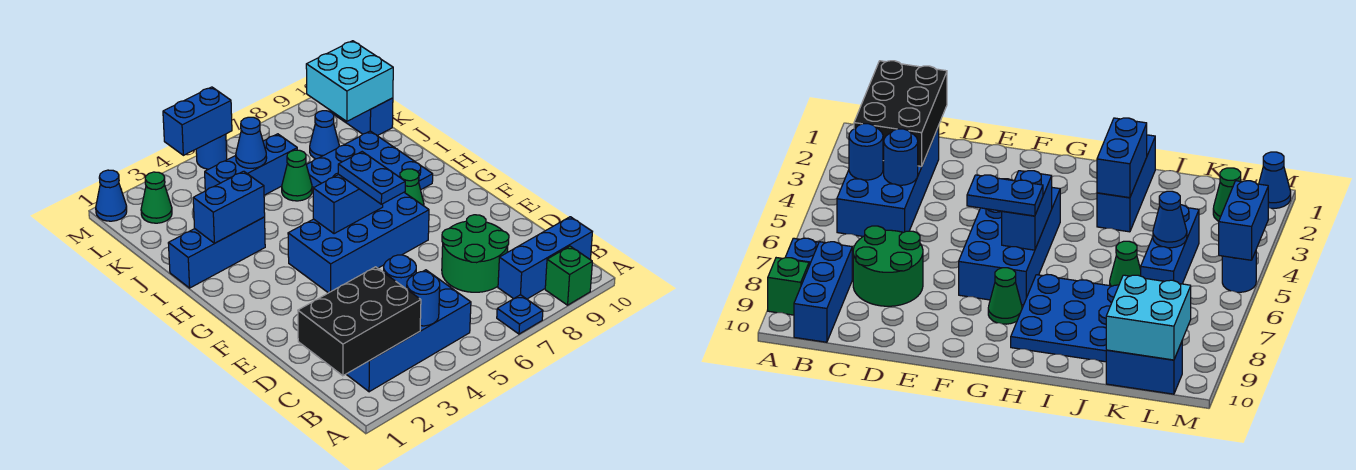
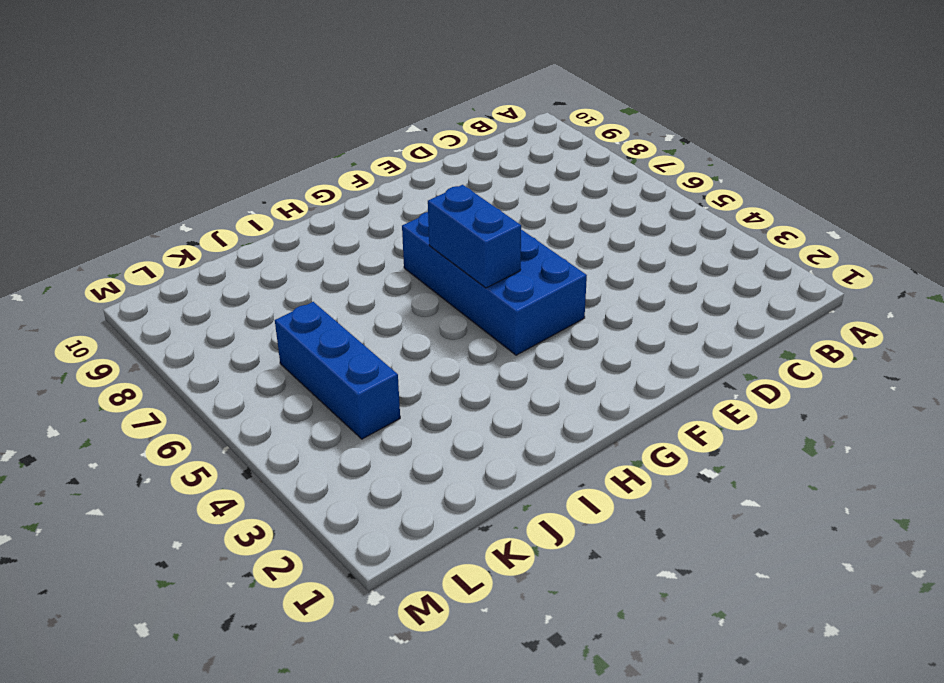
none -> blue plate A7 level 1
none -> green brick A9 level 1
none -> blue brick B2:C5 level 1

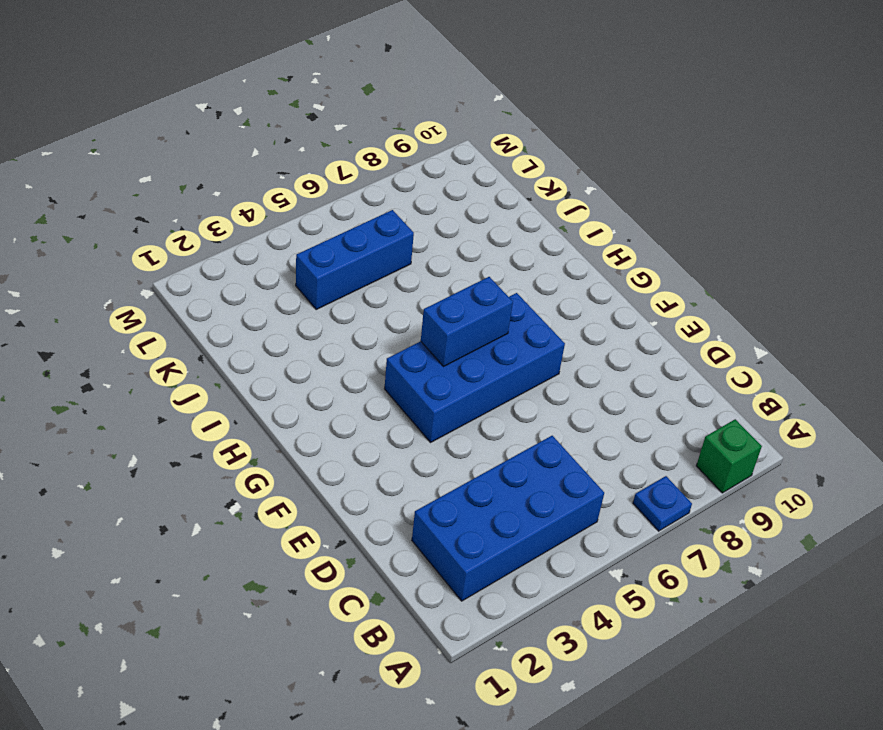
none -> blue brick B8:B10 level 1
none -> green round brick C7:D8 level 1
none -> green cone G8 level 1

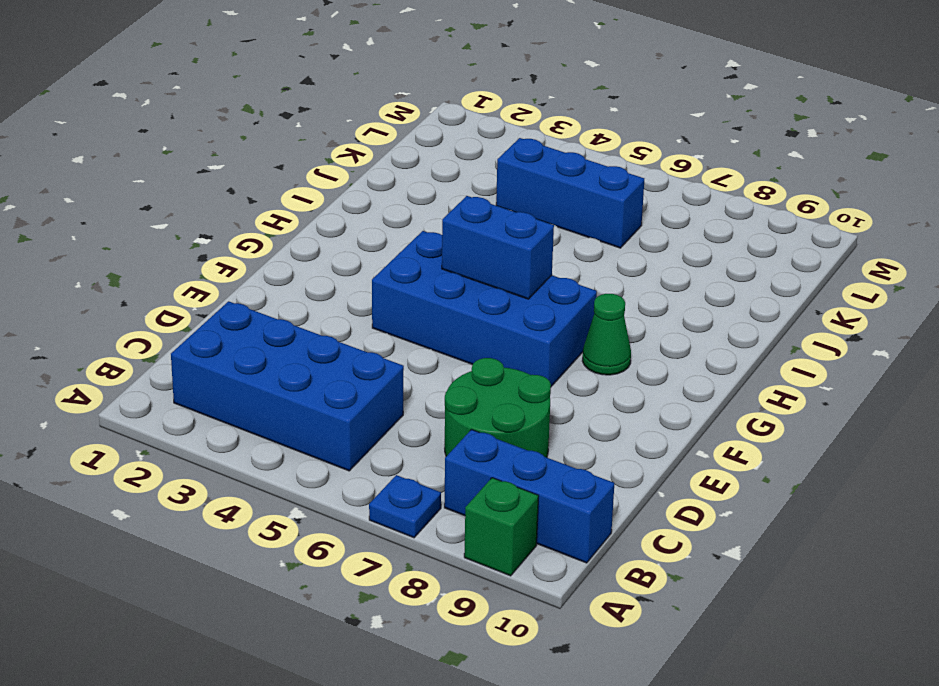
none -> blue plate H7:J9 level 1
none -> blue brick I1:I3 level 1
none -> green cone J6 level 1

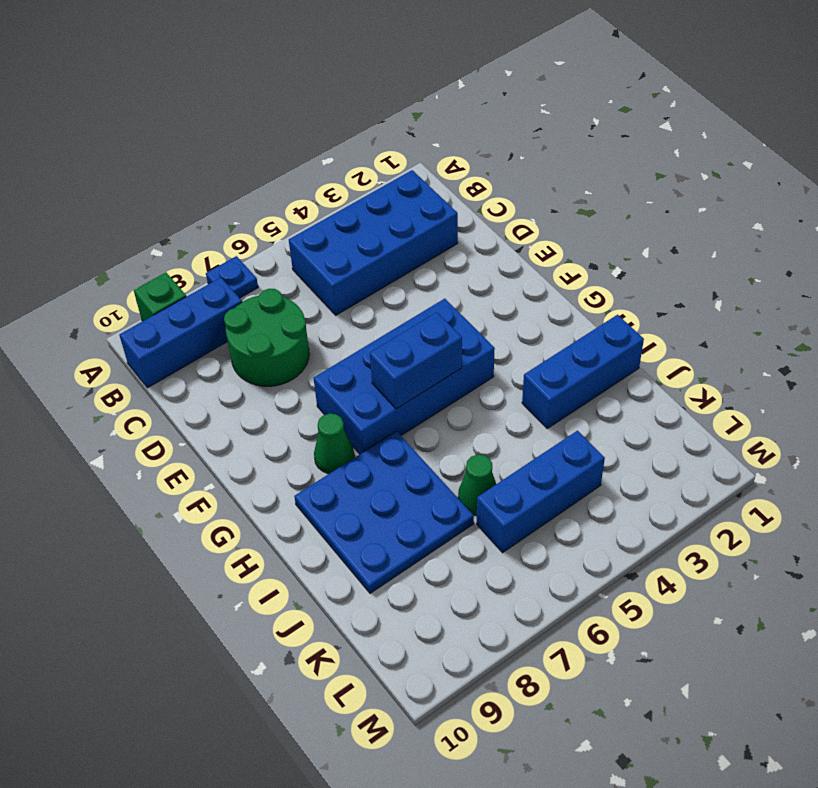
none -> blue cone K8 level 1
none -> blue brick K10:L10 level 1
none -> green cone L2 level 1

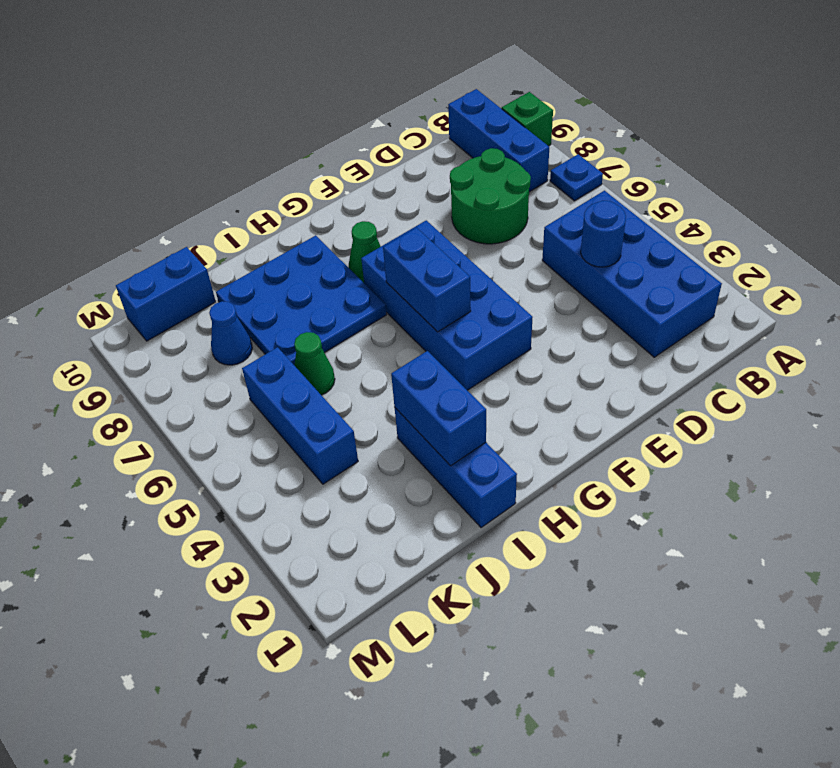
none -> green cone L2 level 1
none -> blue cone M1 level 1
none -> blue round brick M5 level 1

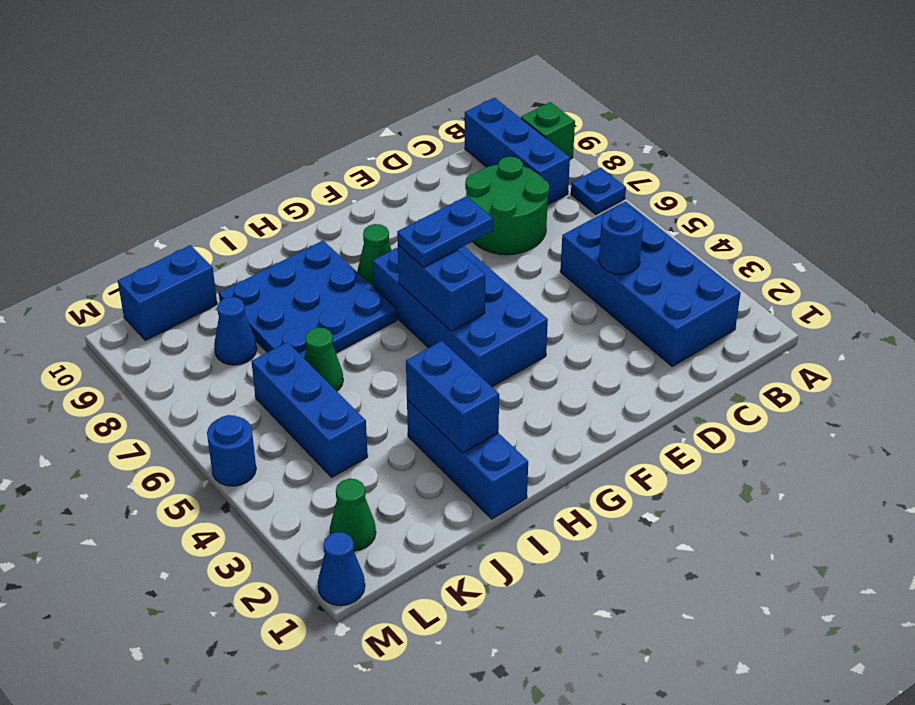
none -> black brick B1:C3 level 2
none -> blue round brick B4 level 2
none -> blue cone K5 level 2

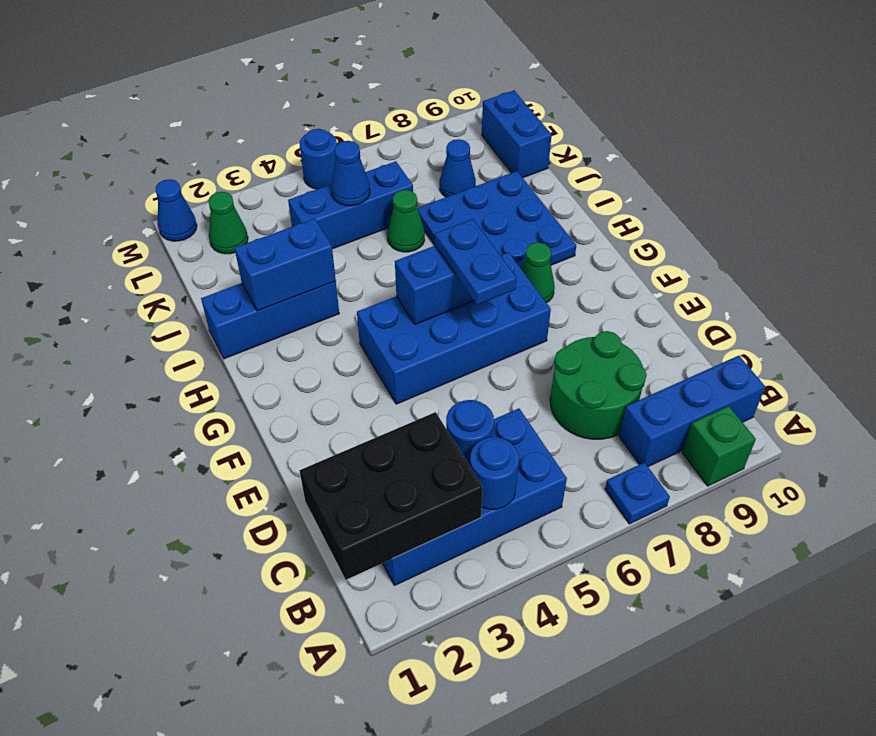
none -> cyan brick K9:L10 level 2
none -> blue brick M4:M5 level 2

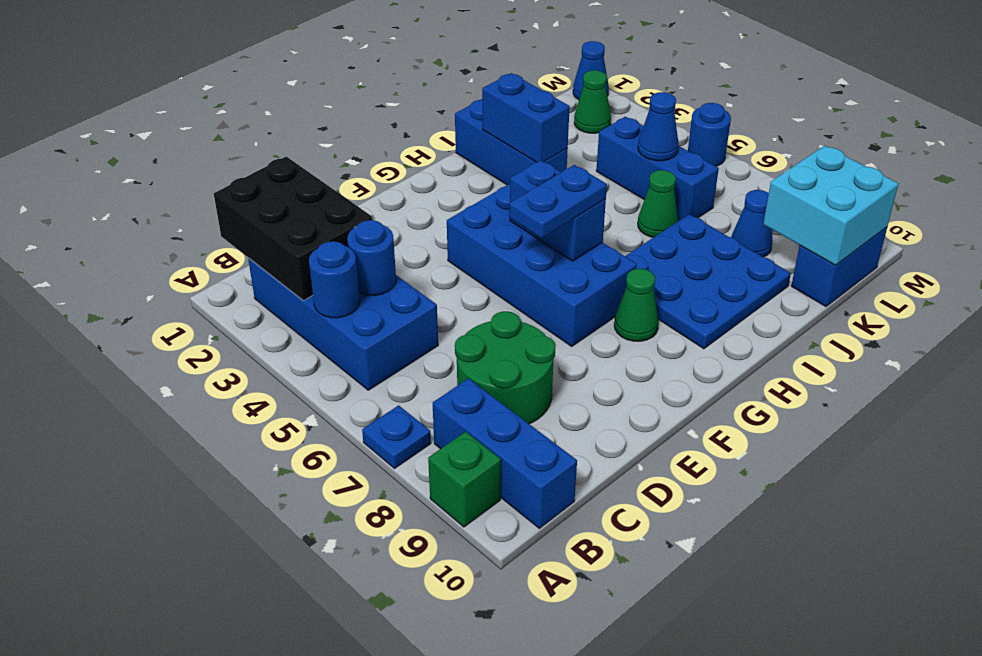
none -> blue brick M4:M5 level 2

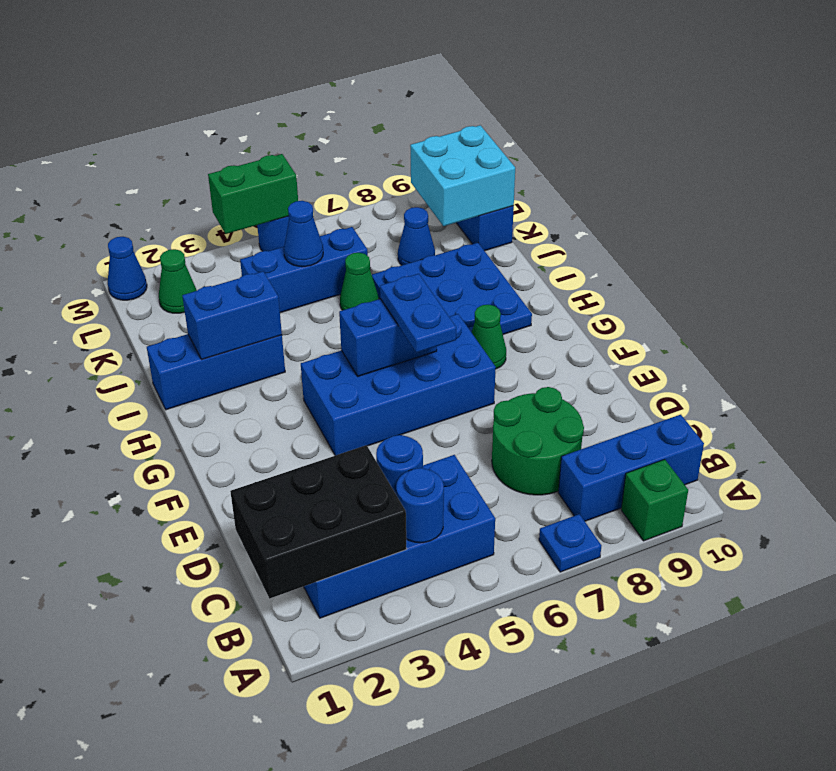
green brick M4:M5 level 2 -> blue brick M4:M5 level 2

